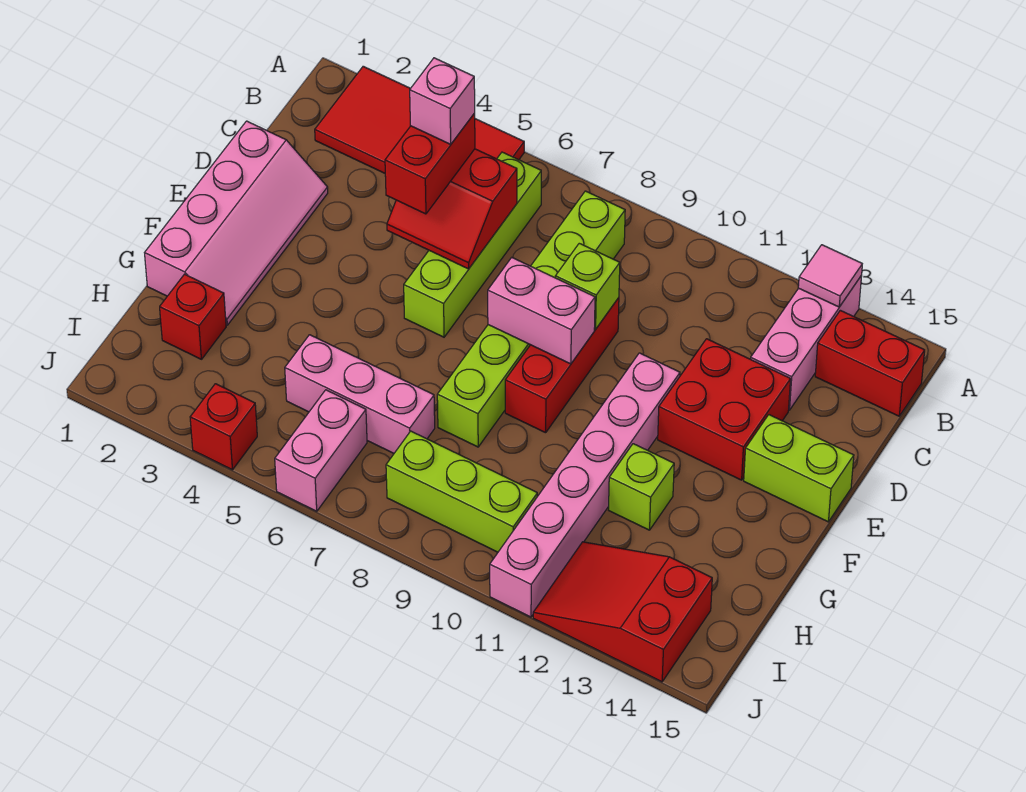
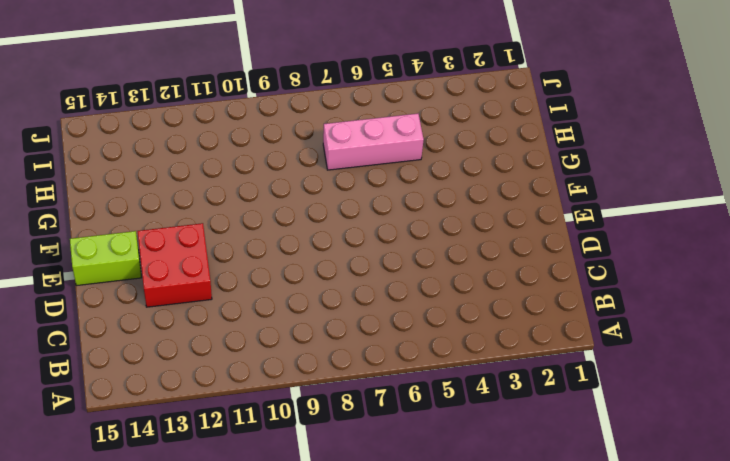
none -> red tile A2:B5 level 1
none -> pink brick A13:C13 level 1
none -> lime brick B6:E6 level 1

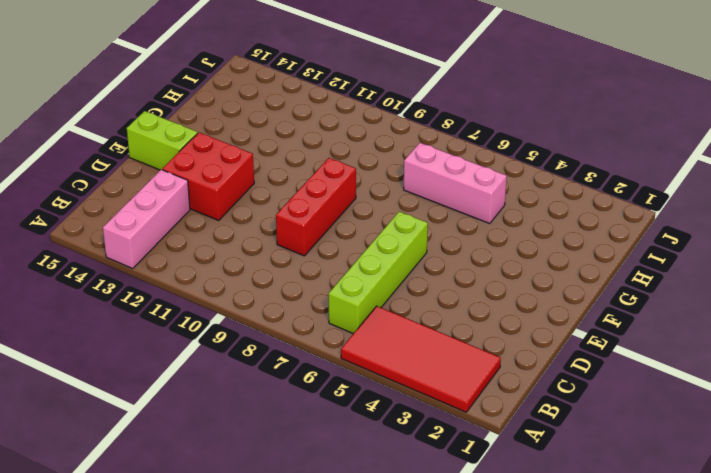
none -> lime brick B8:G8 level 1
none -> red brick B14:B15 level 1
none -> pink slope D1:G2 level 1 top 1

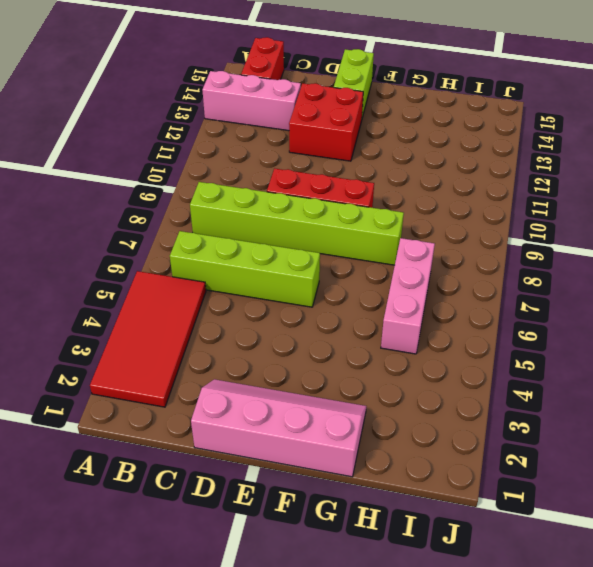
none -> pink brick E11:J11 level 1
none -> lime brick G12 level 1
none -> red brick H2 level 1

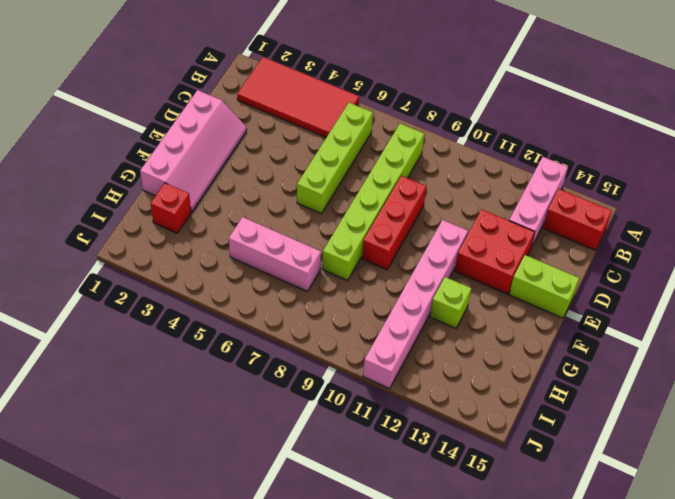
none -> pink brick I6:J6 level 1
none -> lime brick I8:I10 level 1
none -> red slope I12:J14 level 1 top 14

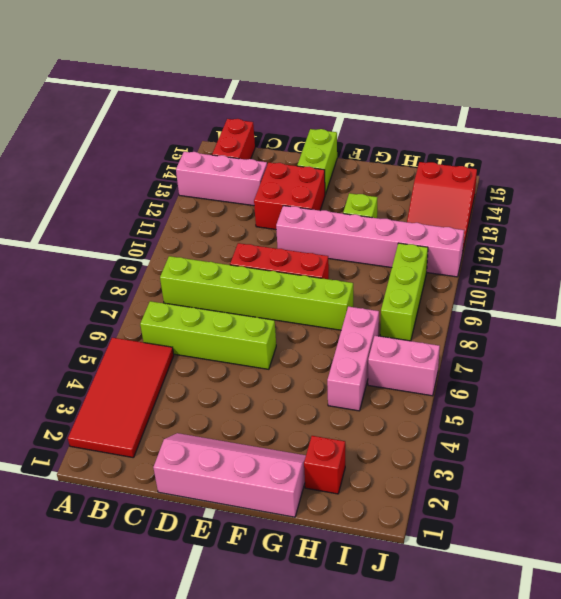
none -> red brick J4 level 1
none -> pink tile A13 level 2
none -> red slope C5:D6 level 2 top C

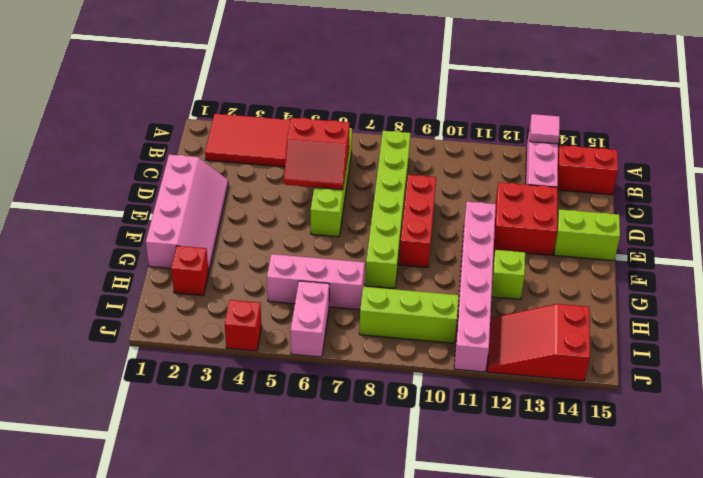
none -> lime brick D9 level 2
none -> pink brick E8:E9 level 2
none -> red brick C5:D5 level 3

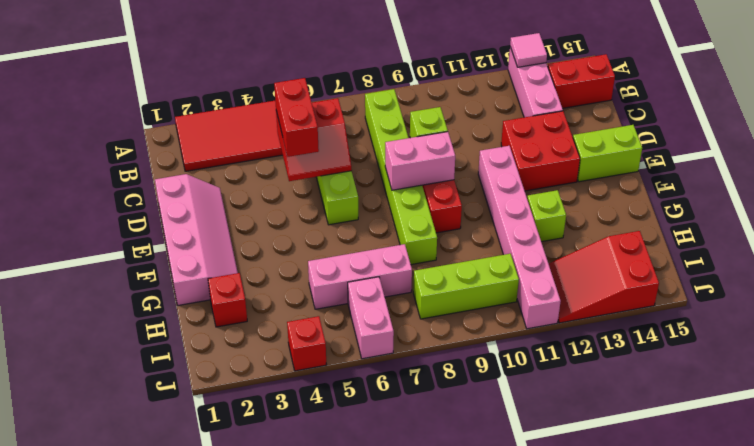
none -> pink brick C5 level 4

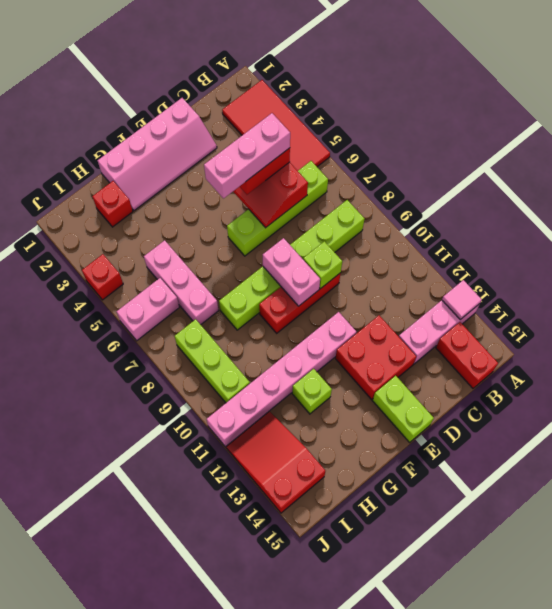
pink brick C5:E5 level 4 -> pink brick C5 level 4

